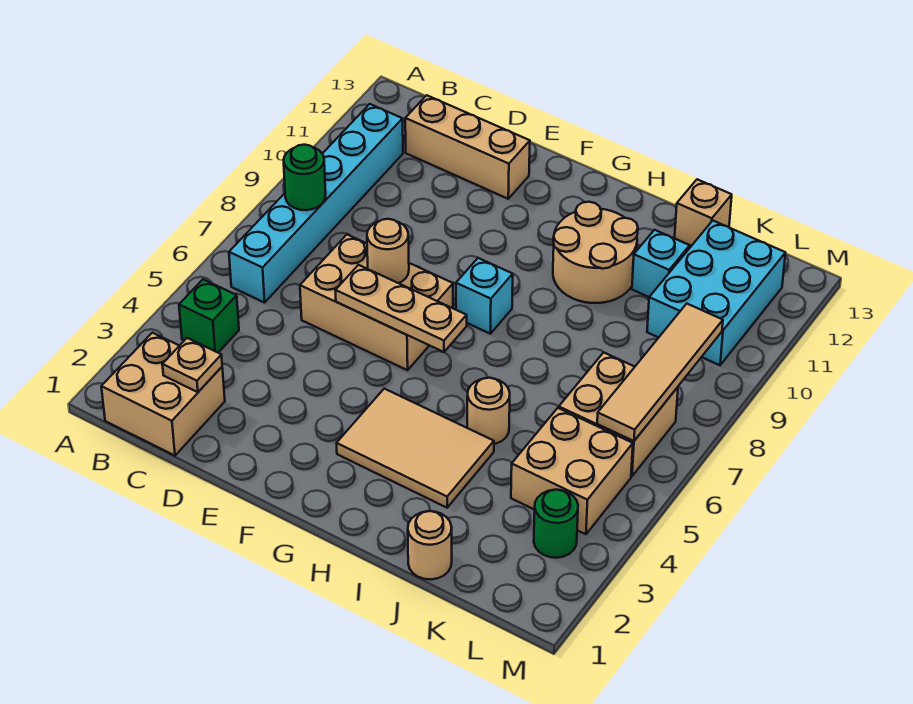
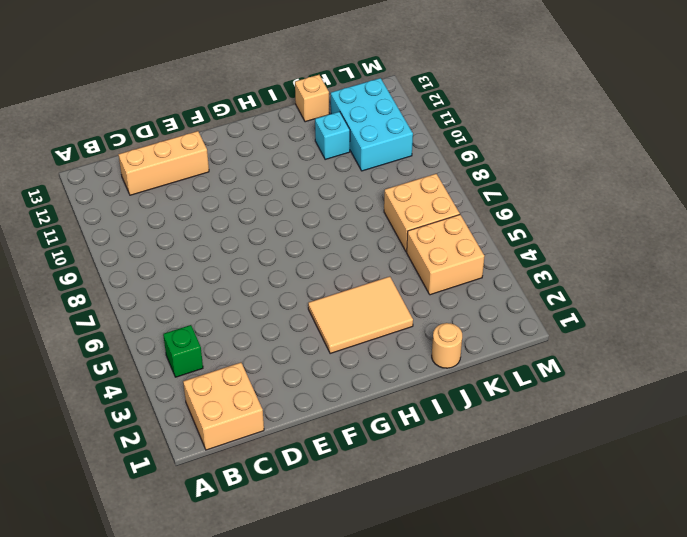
none -> cyan brick B6:B11 level 1
none -> tan brick D6:F7 level 1
none -> cyan brick G8 level 1

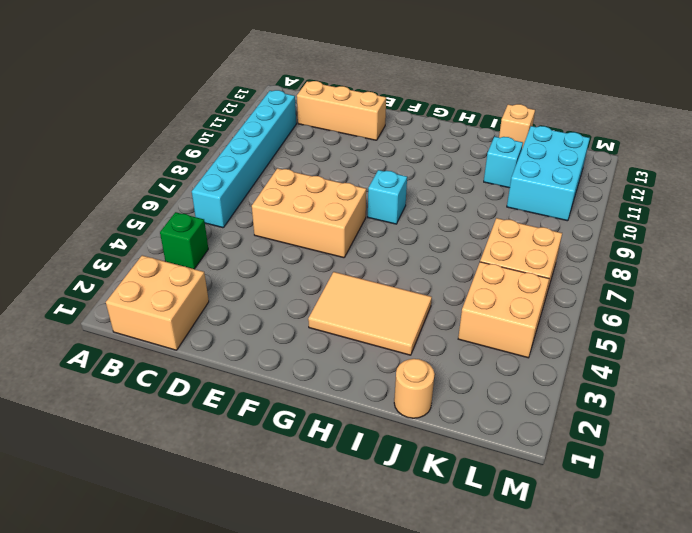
none -> tan round brick H10:I11 level 1
none -> tan round brick I5 level 1
none -> green round brick L3 level 1

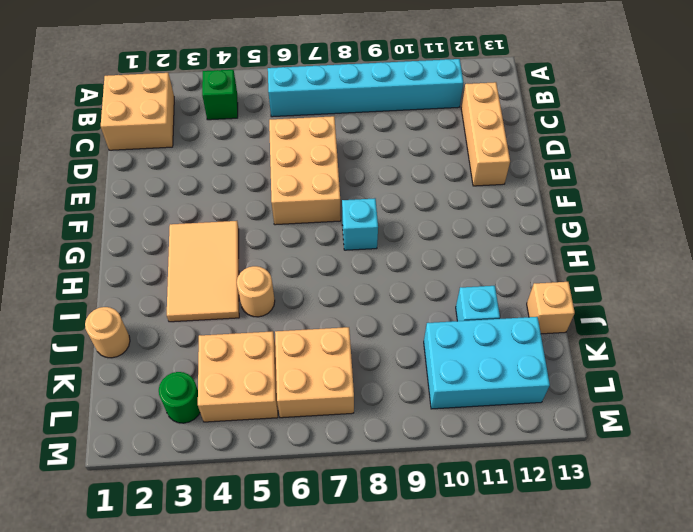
none -> tan round brick H10:I11 level 1
none -> green round brick B8 level 2
none -> tan plate C2 level 2

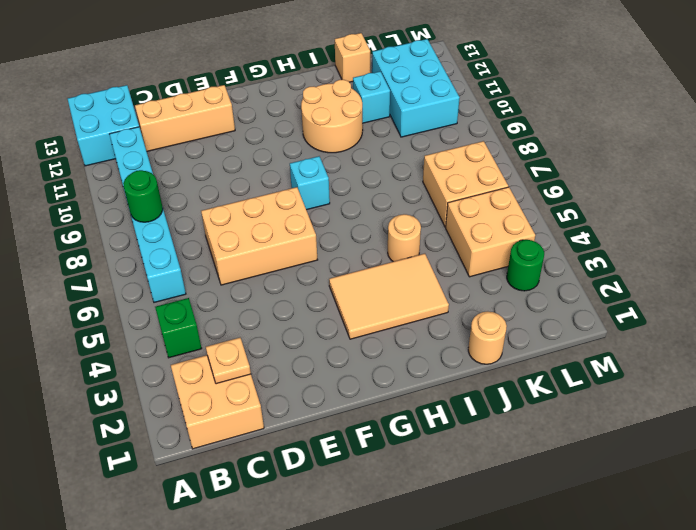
cyan brick A12:B13 level 1 -> none
none -> tan plate E6:G6 level 2
none -> tan round brick E7 level 2
none -> tan tile L6:L9 level 2

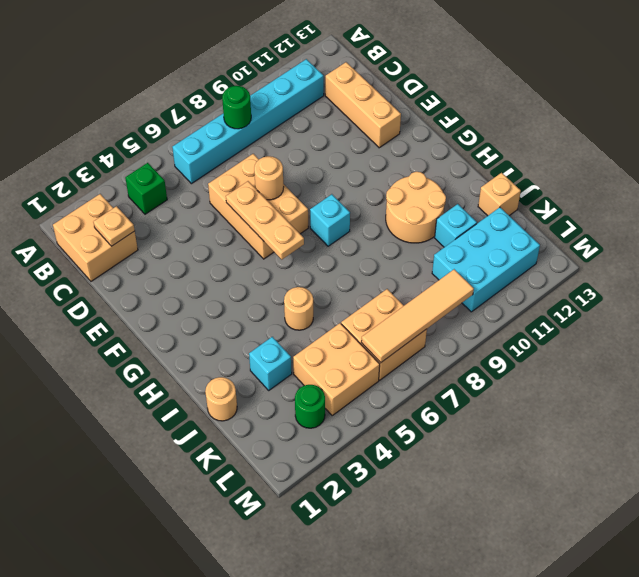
cyan brick J3 level 1 -> none
none -> tan tile G3:I4 level 1

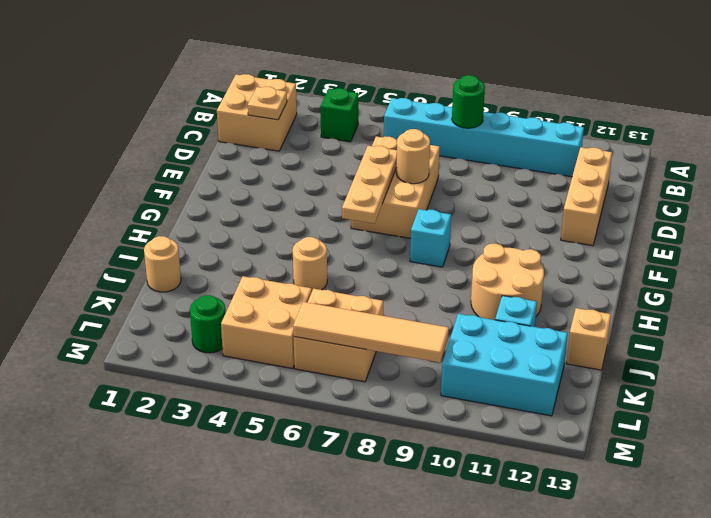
none -> tan tile G3:I4 level 1

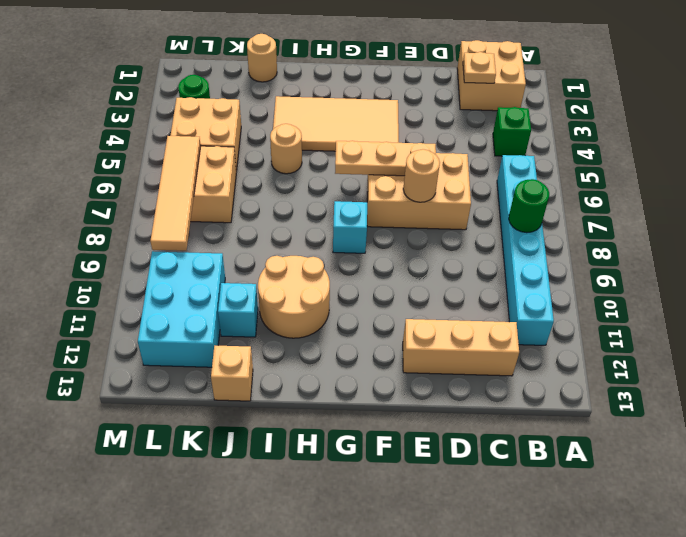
tan tile F3:I4 level 1 -> tan tile G3:I4 level 1

